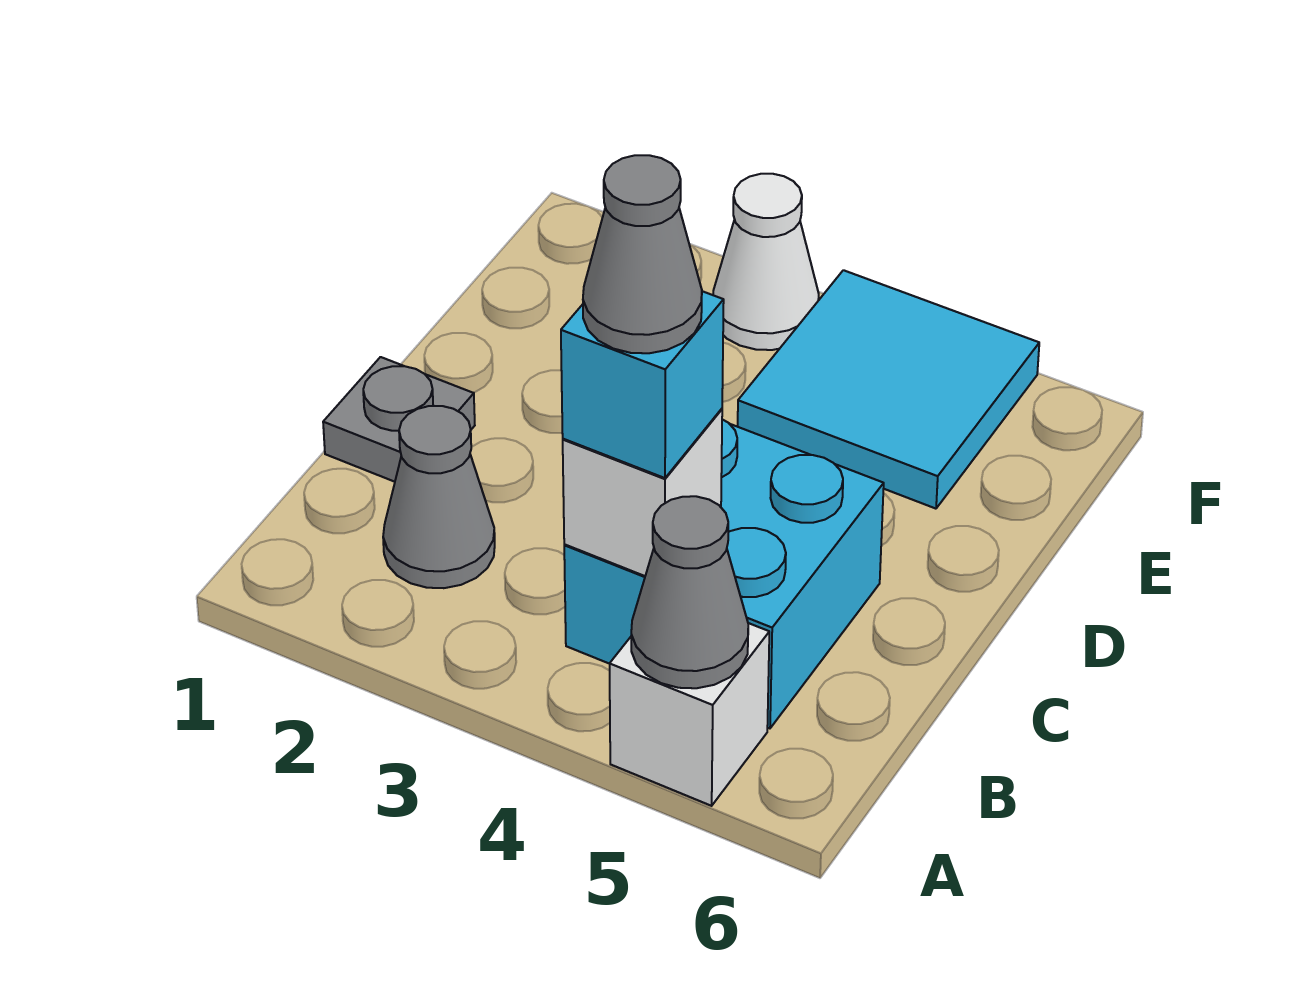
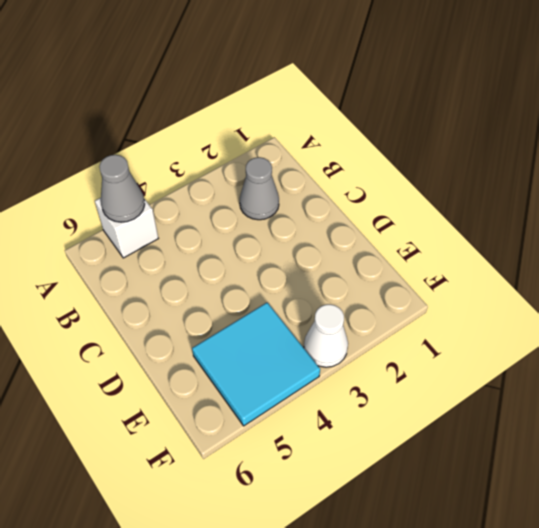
none -> cyan brick B4:C5 level 1
none -> grey plate C1 level 1

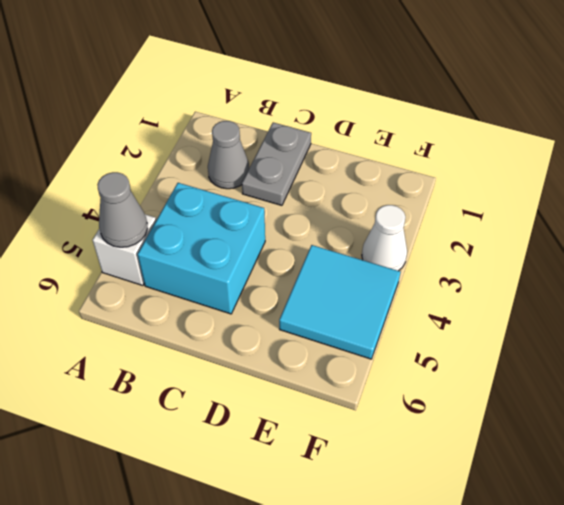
grey plate C1:C2 level 1 -> grey plate C1 level 1
none -> white brick B4 level 2
none -> cyan brick B4 level 3

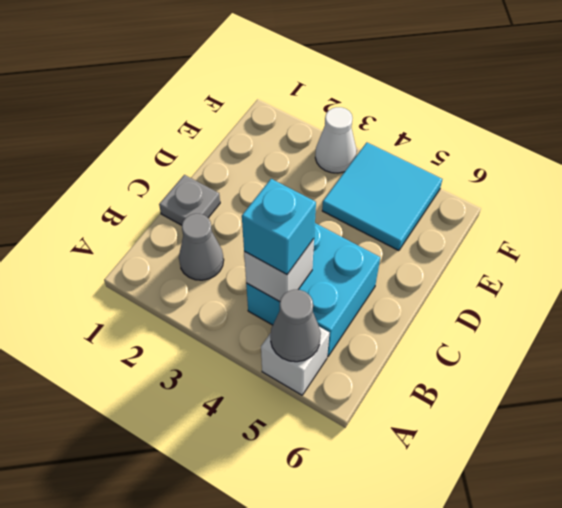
none -> grey cone B4 level 4

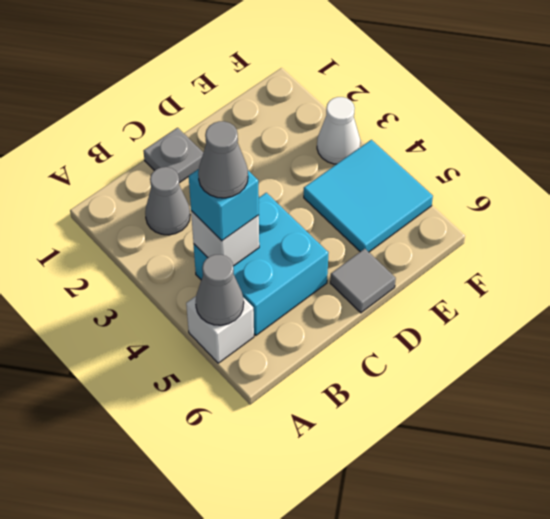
grey tile D6 level 1 -> none

